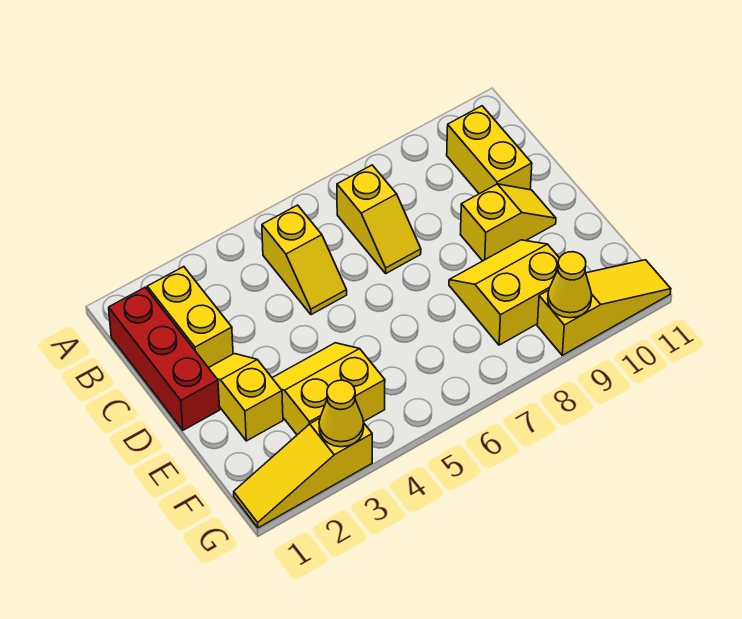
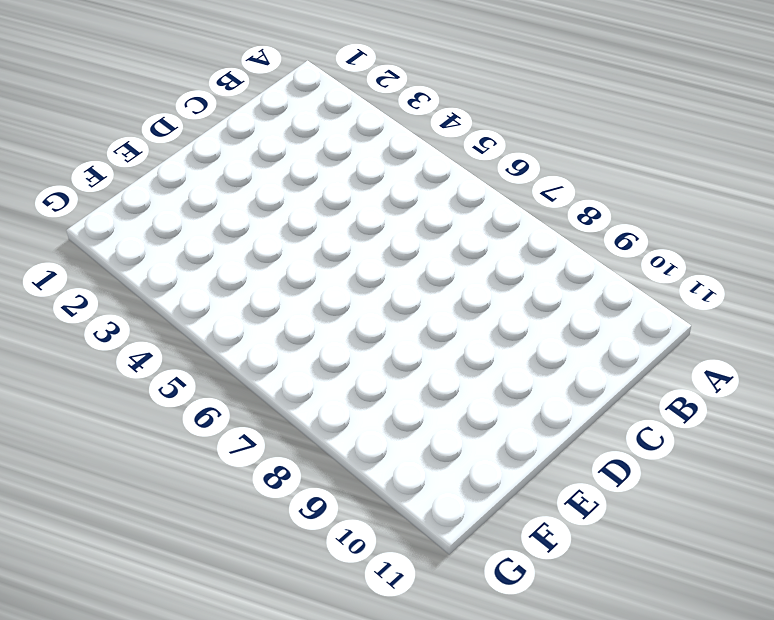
none -> red brick B1:D1 level 1
none -> yellow brick B2:C2 level 1
none -> yellow slope B5:C5 level 1 top B

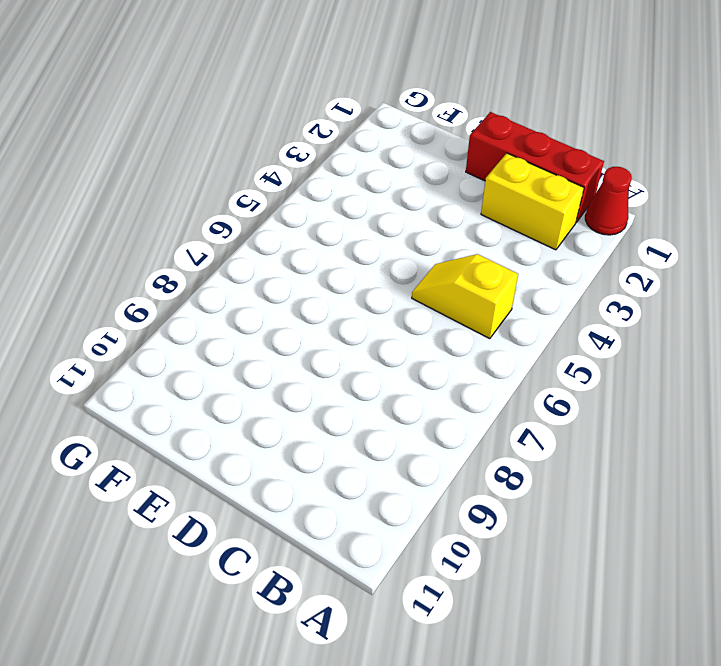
red cone A1 level 1 -> none
none -> yellow slope B7:C7 level 1 top B
none -> yellow brick B10:C10 level 1
none -> yellow slope D2:E2 level 1 top E

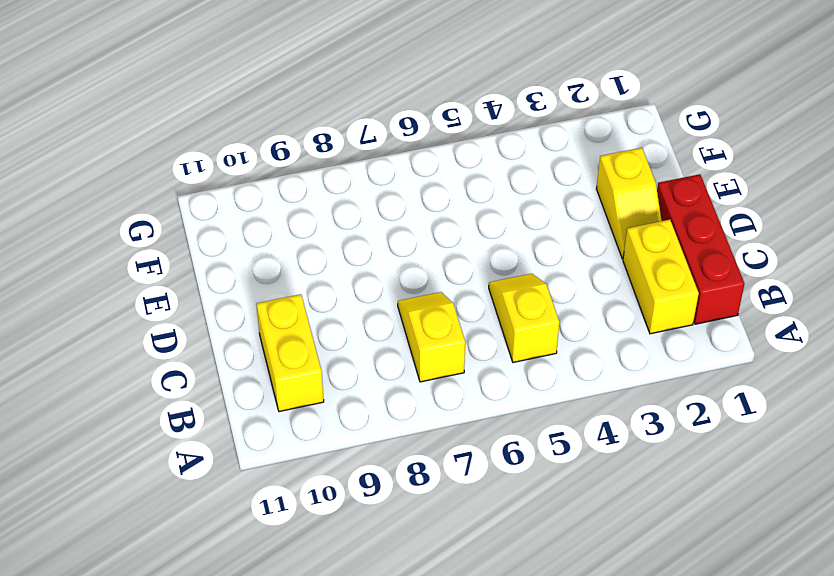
none -> yellow slope D9:D10 level 1 top 9
none -> yellow slope E3:F4 level 1 top F
none -> yellow slope E8:F9 level 1 top F

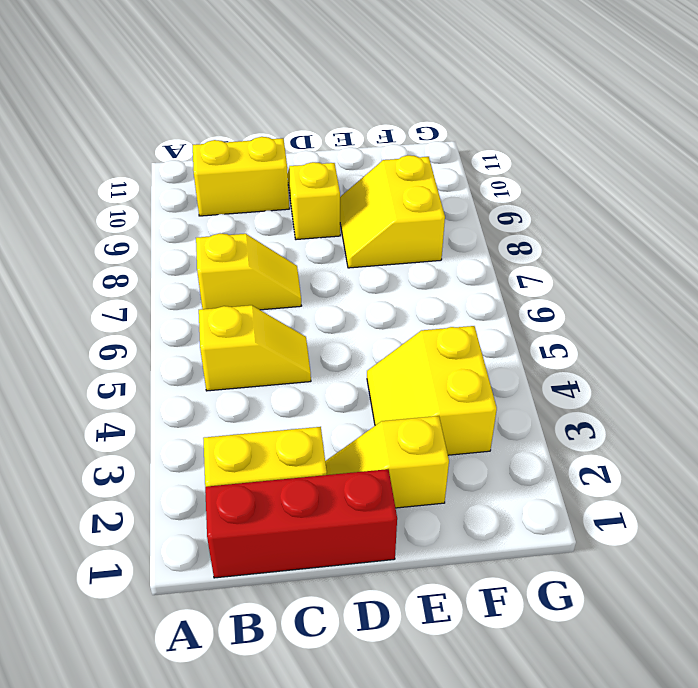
none -> yellow slope G1:G3 level 1 top 3
none -> yellow slope G9:G11 level 1 top 9
none -> yellow cone G3 level 2

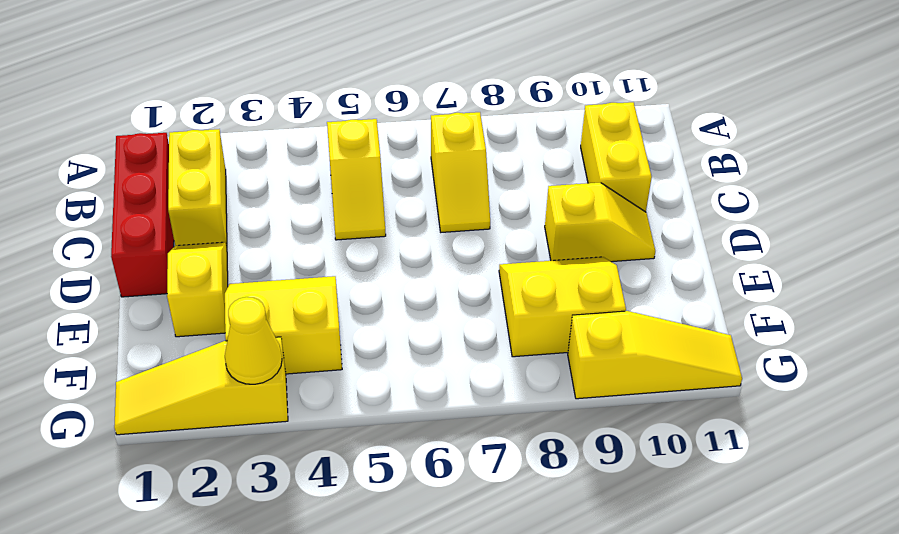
none -> yellow cone G9 level 2

